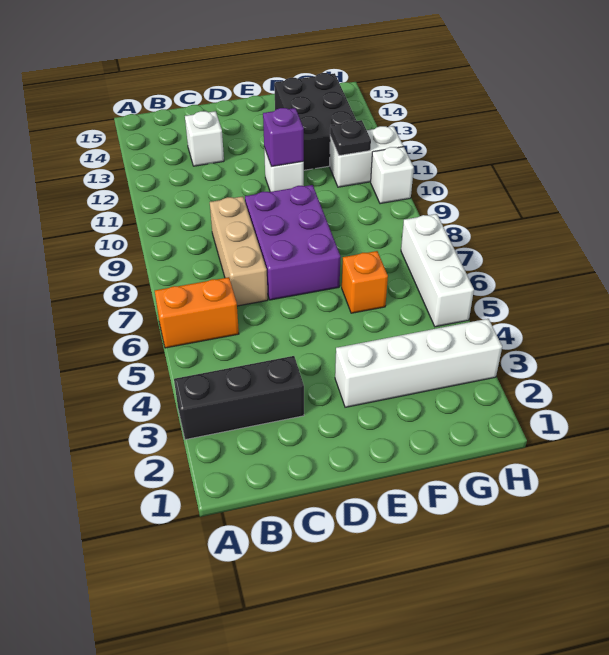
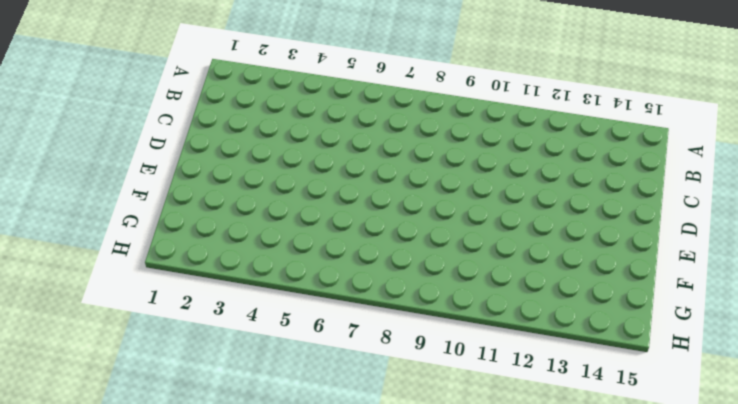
none -> black brick A3:C3 level 1
none -> orange brick A6:B6 level 1
none -> tan brick C7:C9 level 1

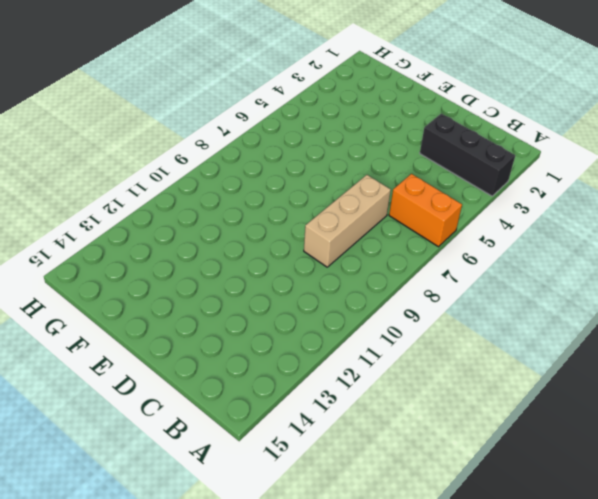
none -> white brick C13 level 1
none -> purple brick D7:E9 level 1
none -> white brick E3:H3 level 1

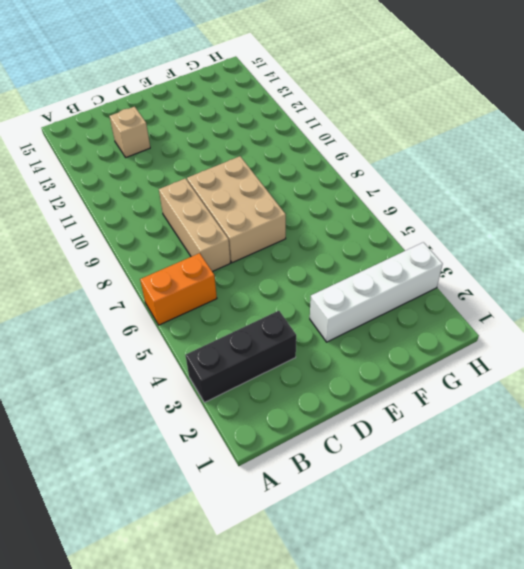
tan brick C13 level 1 -> white brick C13 level 1
tan brick D7:E9 level 1 -> purple brick D7:E9 level 1
none -> white brick E11 level 1
none -> orange brick F6 level 1
none -> black brick F12:G14 level 1

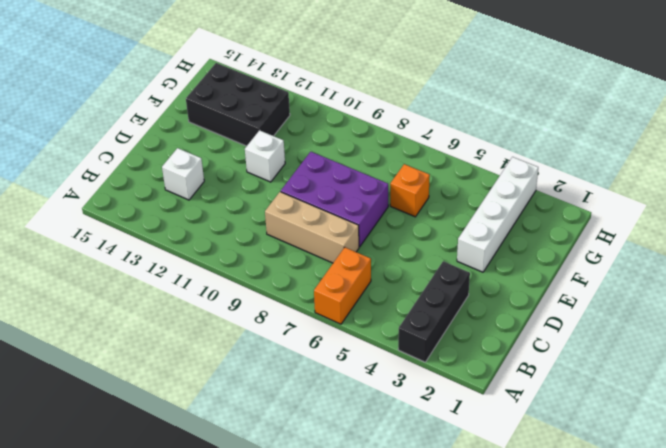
none -> white brick G11:H11 level 1
none -> white brick H5:H7 level 1
none -> white brick H10 level 1

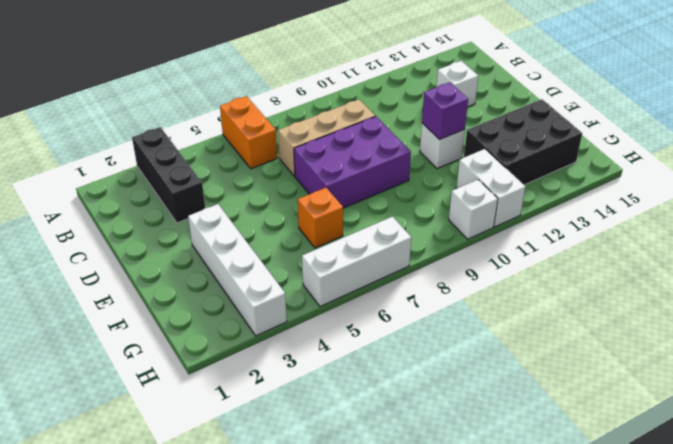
none -> black plate G11 level 2

